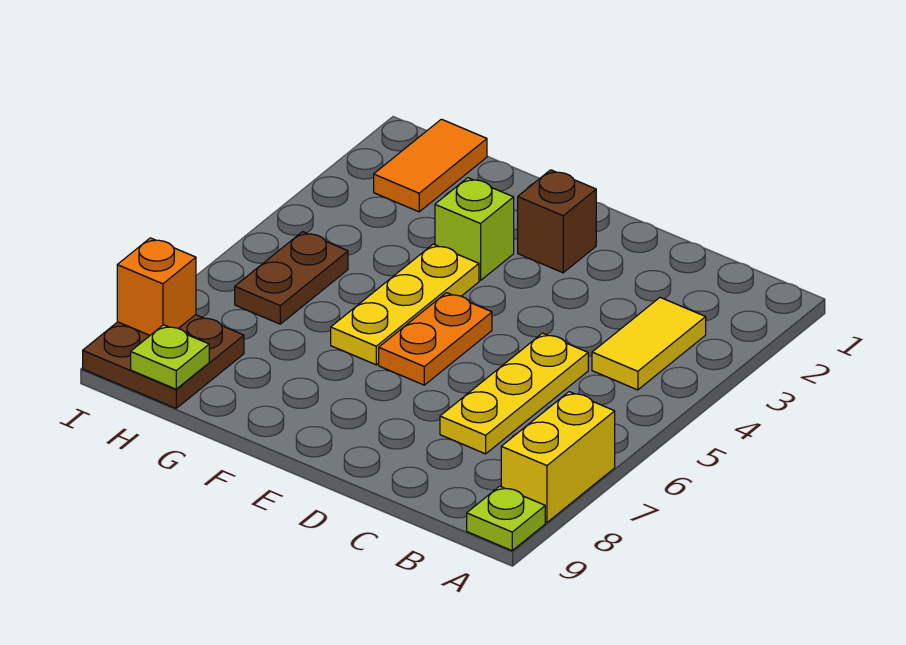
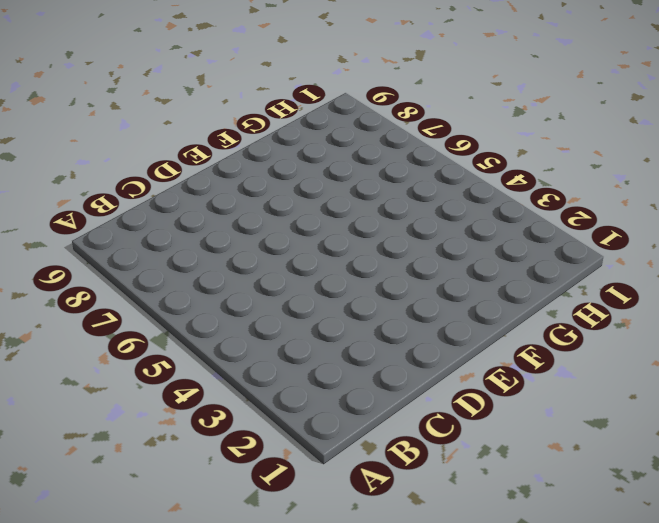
none -> yellow brick A7:A8 level 1
none -> lime plate A9 level 1
none -> yellow tile B3:B4 level 1

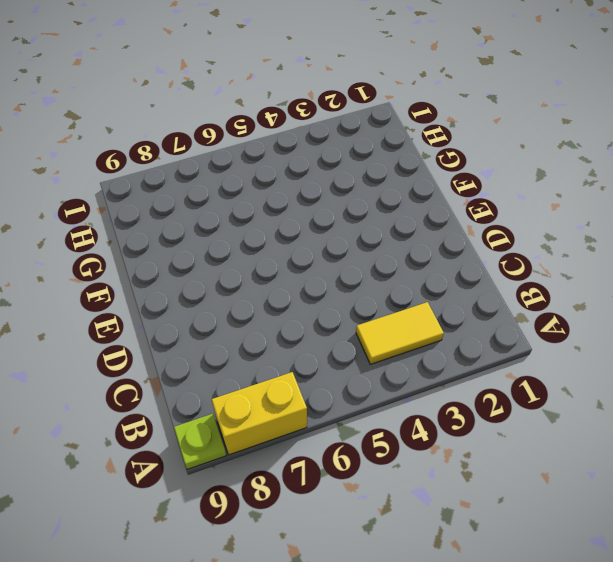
none -> yellow plate C5:C7 level 1
none -> brown brick E2 level 1
none -> orange plate E5:E6 level 1

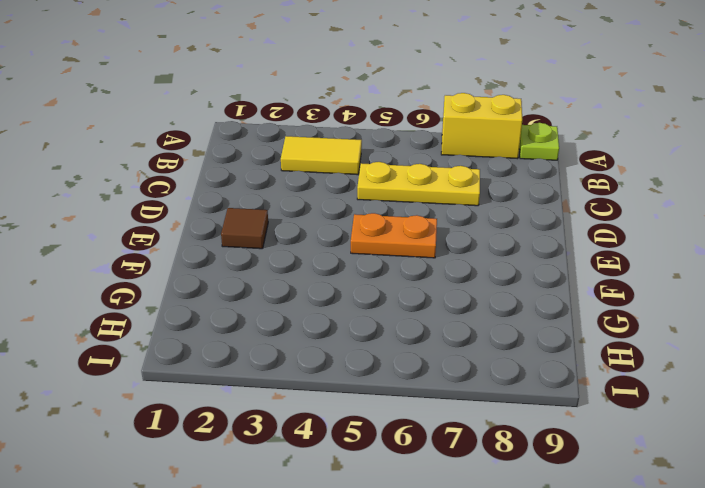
brown tile E2 level 1 -> brown brick E2 level 1
none -> lime brick F3 level 1
none -> yellow plate F4:F6 level 1
none -> orange tile H1:H2 level 1

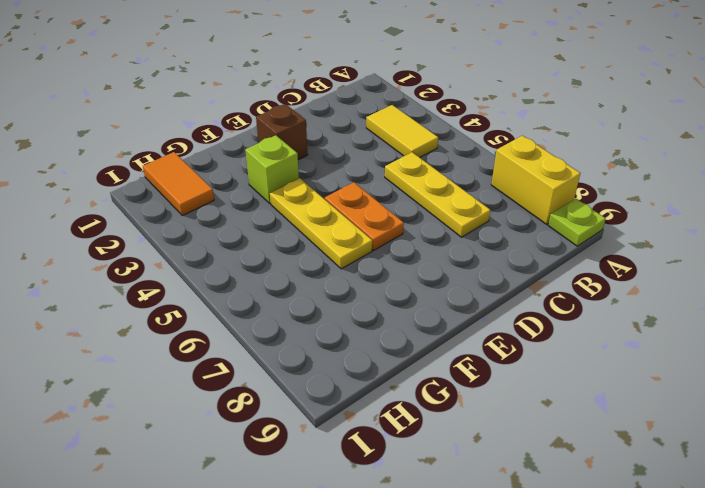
none -> brown plate H5:H6 level 1
none -> brown plate H8:I9 level 1
none -> lime plate H9 level 2

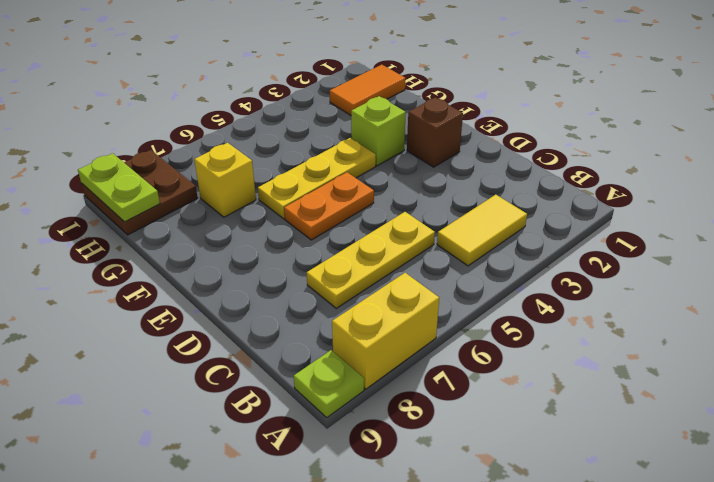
yellow brick G7 level 1 -> none
lime plate H9:I9 level 2 -> lime plate H9 level 2
none -> brown plate H5:H6 level 1
none -> orange brick I8 level 2

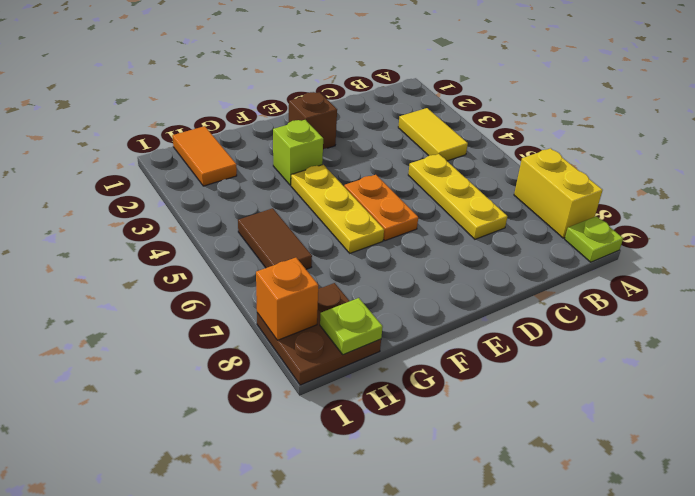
brown tile H5:H6 level 1 -> brown plate H5:H6 level 1

